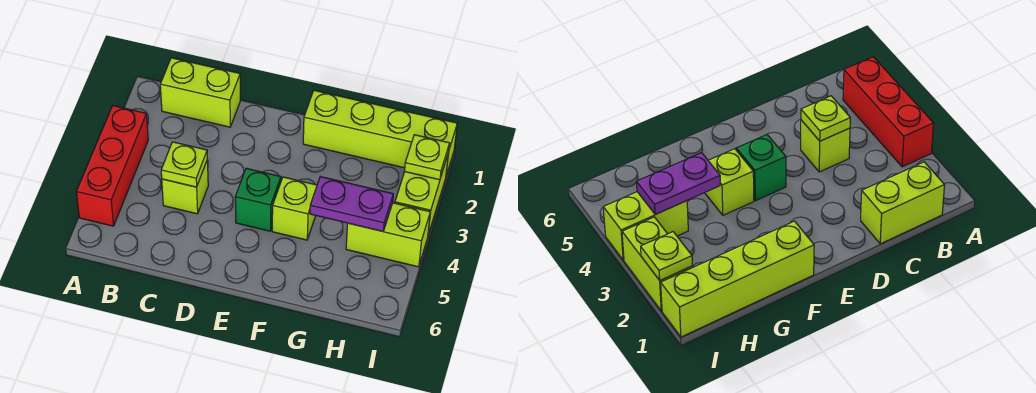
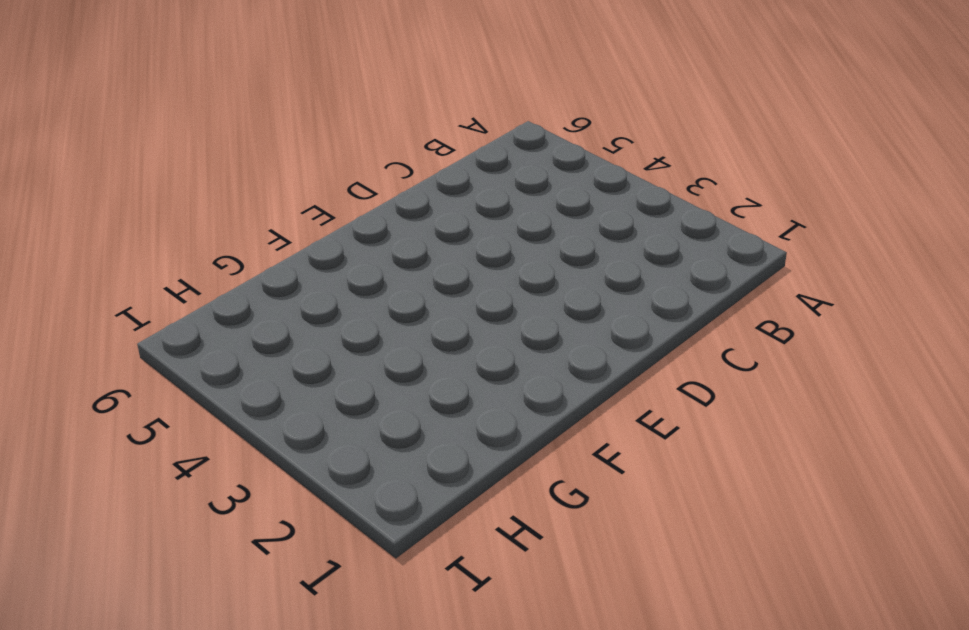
none -> red brick A3:A5 level 1
none -> lime brick B1:C1 level 1

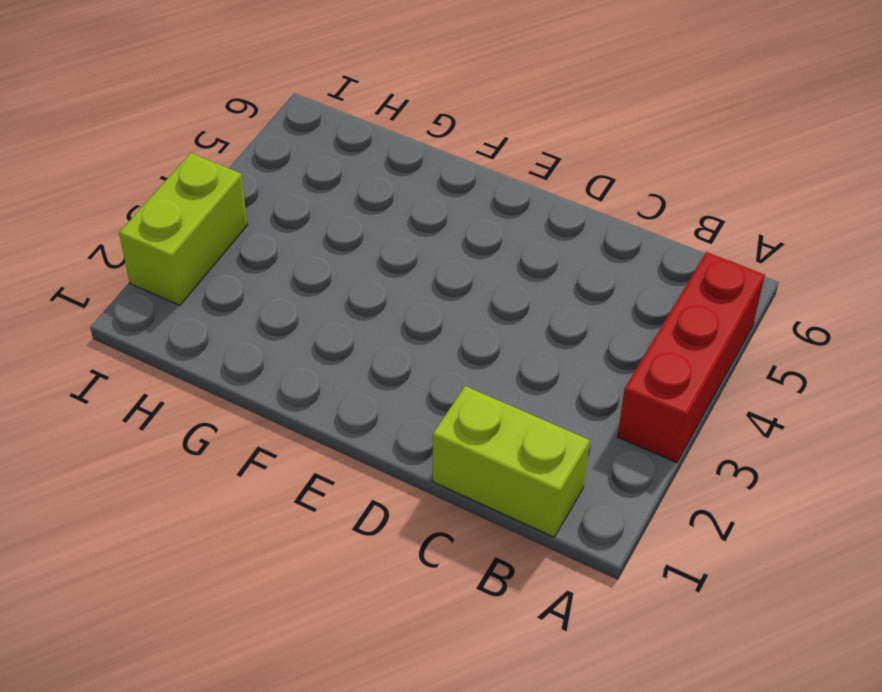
none -> lime brick C4 level 1
none -> green brick E4 level 1

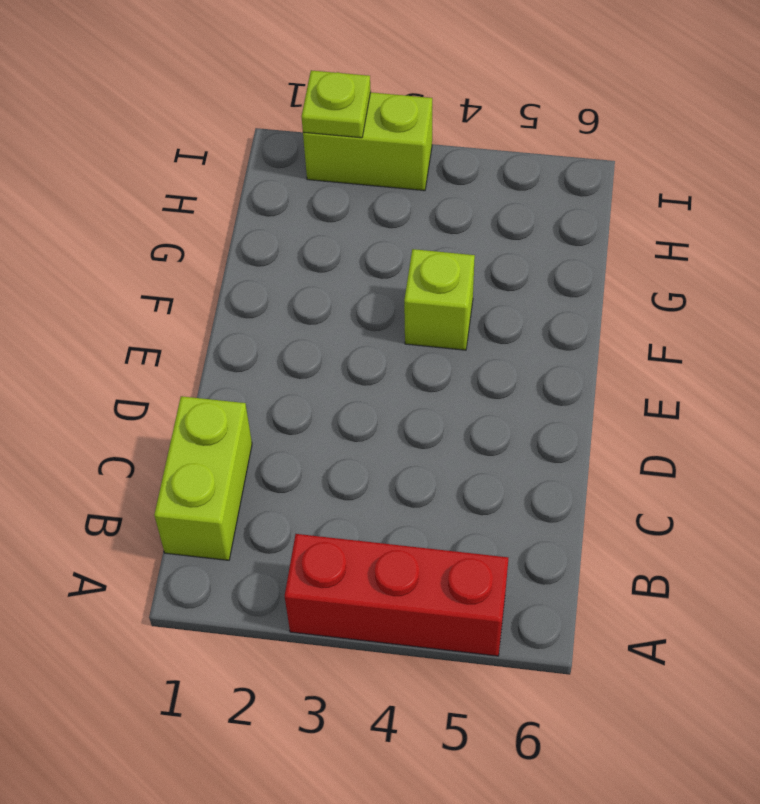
none -> lime brick C4 level 1
none -> green brick E4 level 1

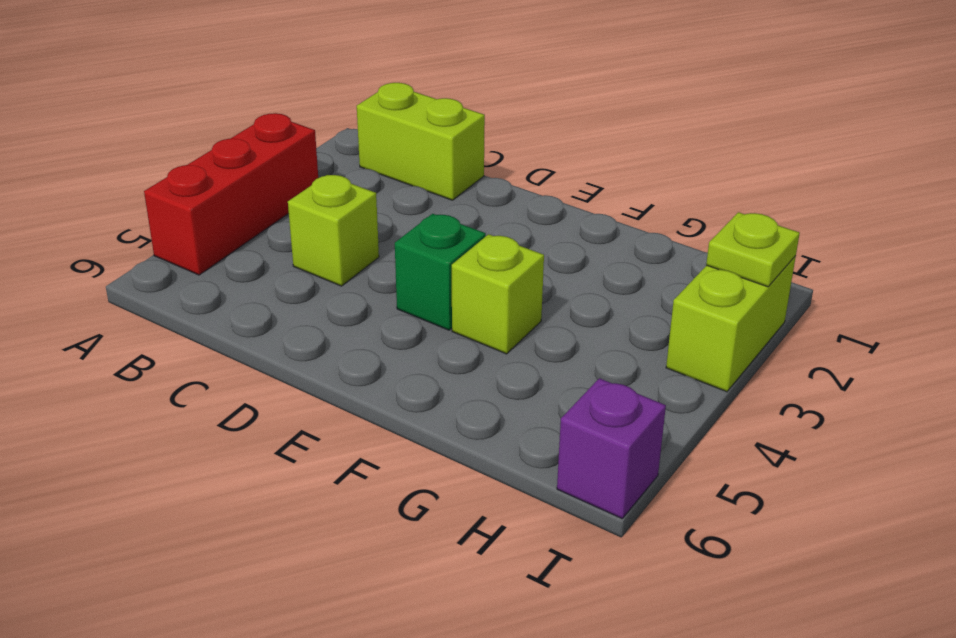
purple brick I6 level 1 -> none
none -> lime brick F1:I1 level 1
none -> lime brick H4:I4 level 1

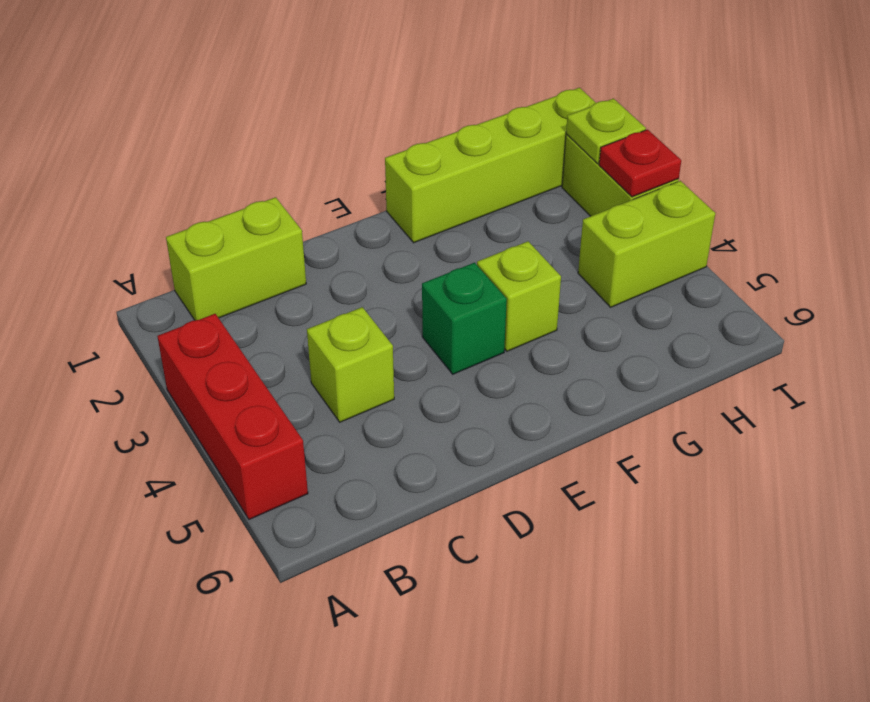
red plate I3 level 2 -> none
none -> lime plate C4 level 2
none -> purple plate G4:H4 level 2

